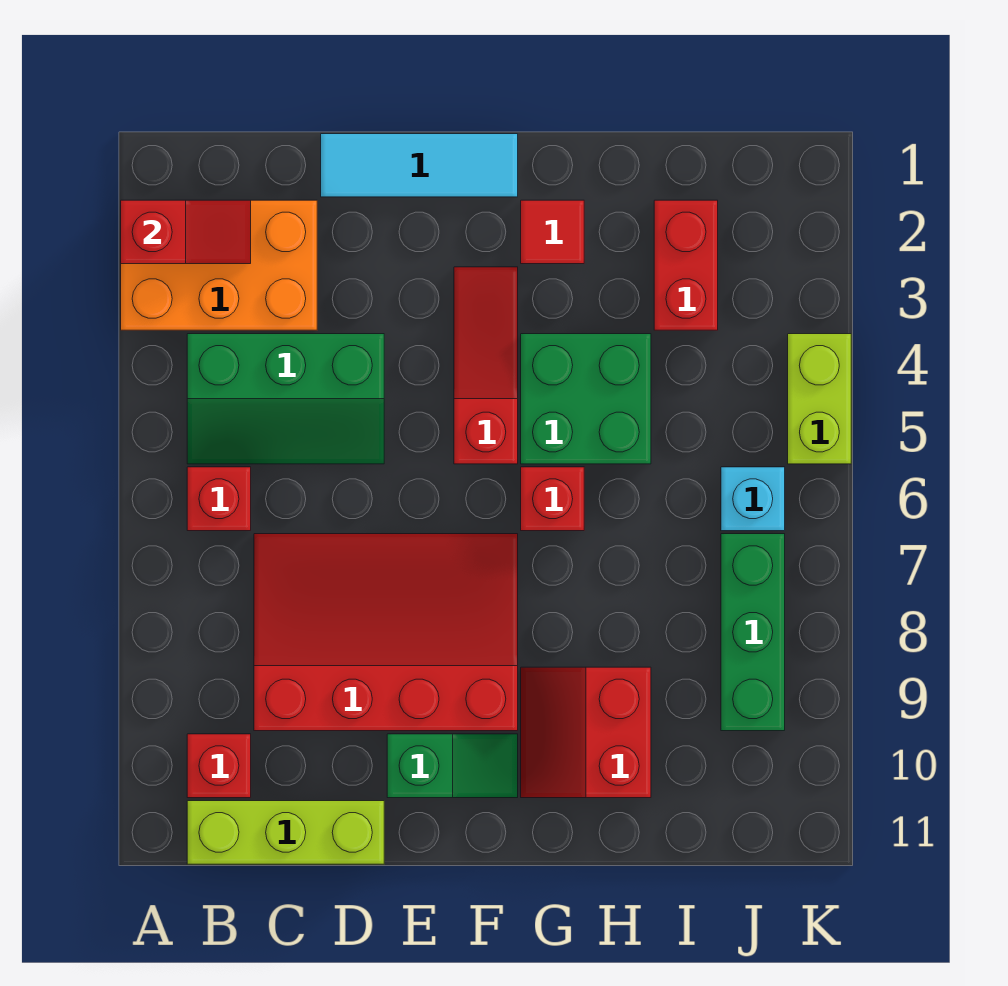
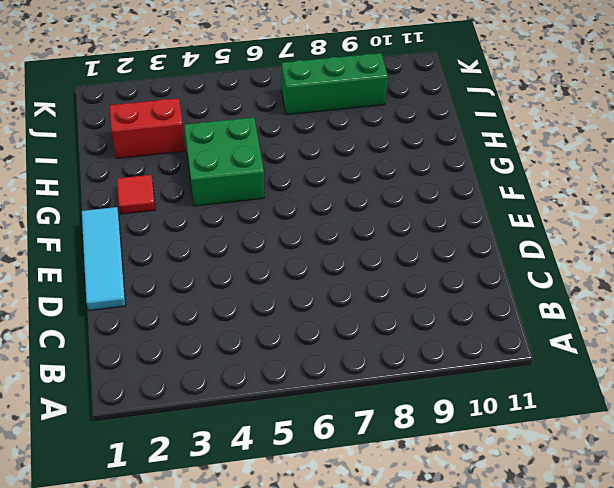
none -> orange brick A2:C3 level 1
none -> green slope B4:D5 level 1 top 4
none -> red brick B6 level 1

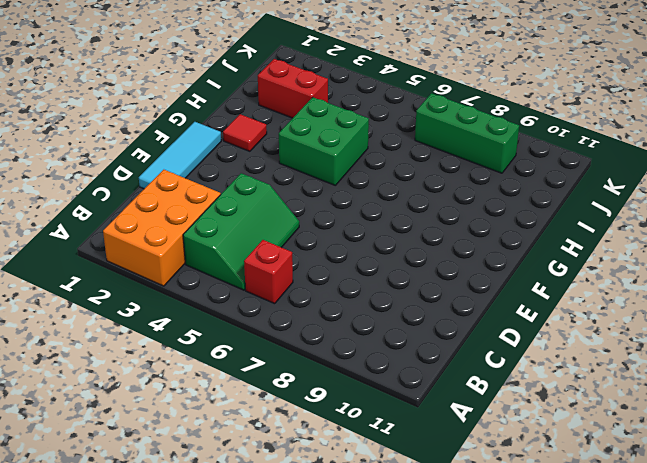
none -> red brick B10 level 1
none -> lime brick B11:D11 level 1
none -> red slope C7:F9 level 1 top 9

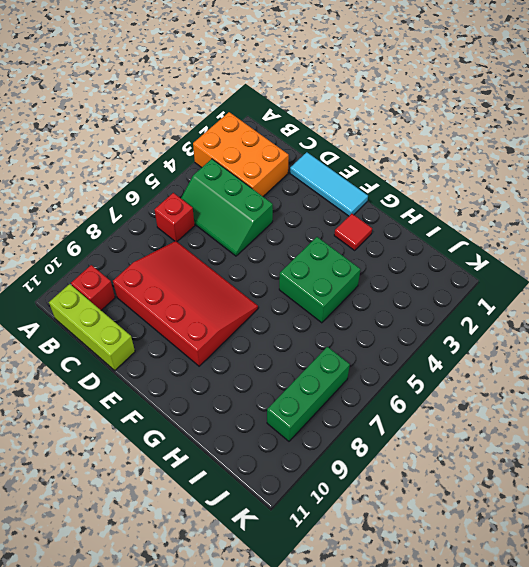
none -> green slope E10:F10 level 1 top E
none -> red slope F3:F5 level 1 top 5
none -> red brick G6 level 1

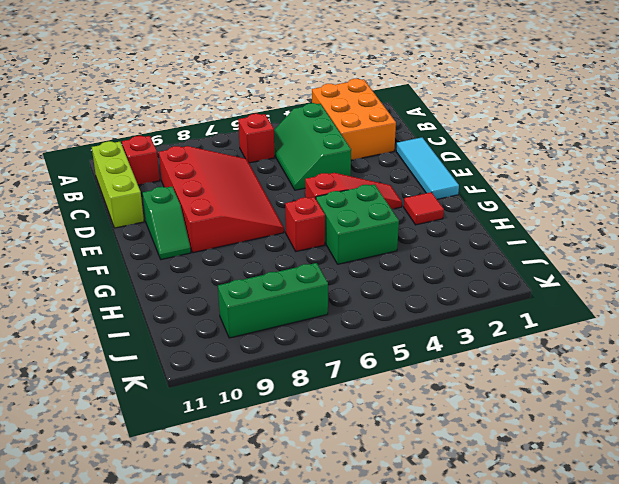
none -> red slope G9:H10 level 1 top H
none -> red brick I2:I3 level 1
none -> cyan brick J6 level 1

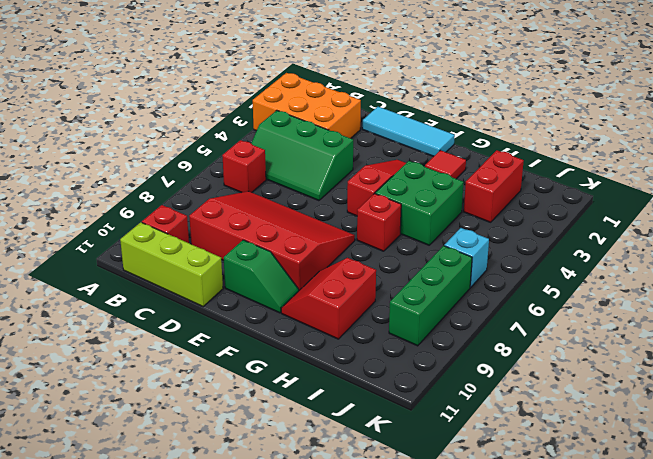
none -> lime brick K4:K5 level 1
none -> red slope A2:B2 level 2 top A

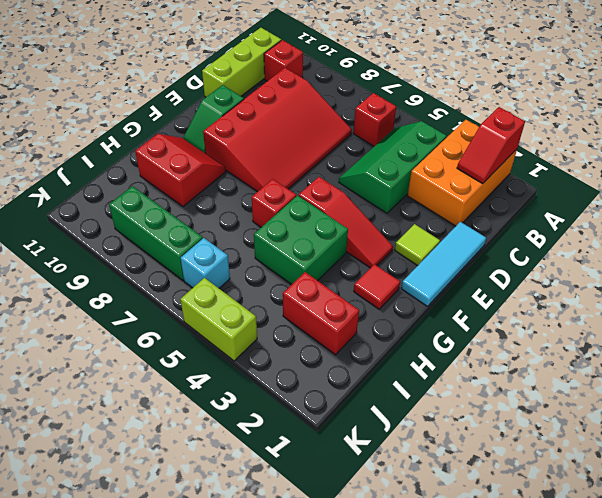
lime tile E2 level 1 -> none

